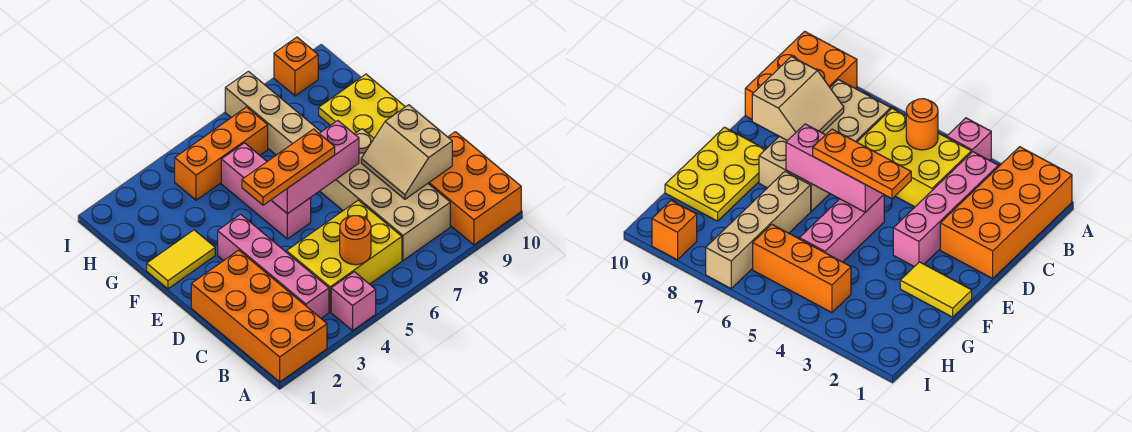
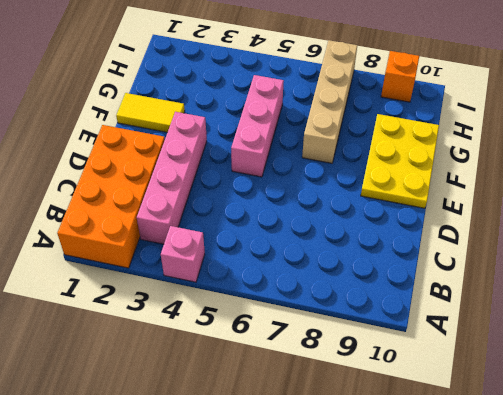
none -> orange brick A9:C10 level 1
none -> yellow brick B4:C6 level 1
none -> tan brick B7:E8 level 1

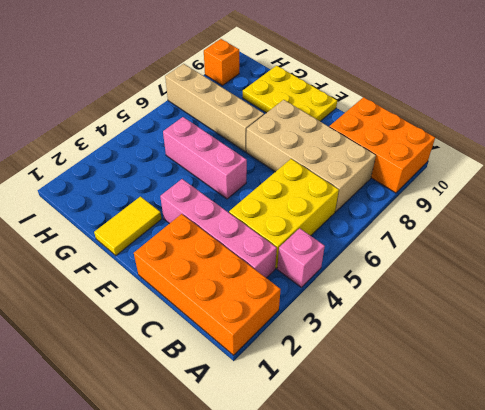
none -> orange brick H4:H6 level 1
none -> orange round brick B5 level 2
none -> tan slope C8:D9 level 2 top 9

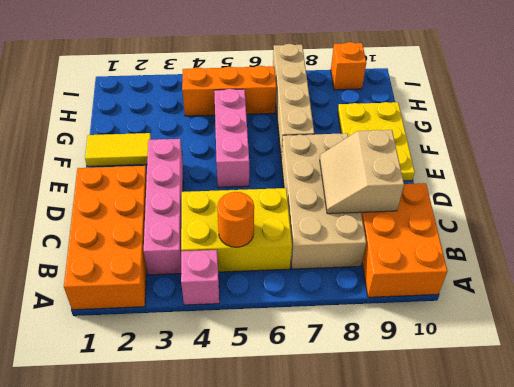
none -> pink brick E5:E7 level 2
none -> orange plate E4:E6 level 3

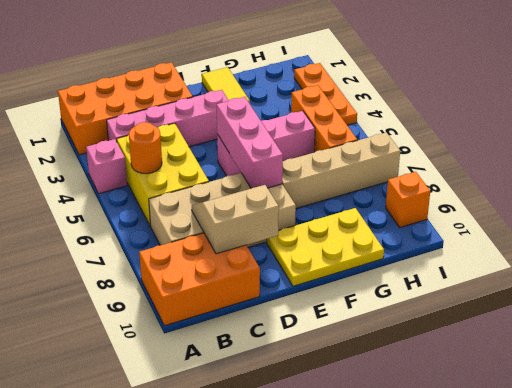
orange plate I2:I4 level 1 -> orange plate E4:E6 level 3

